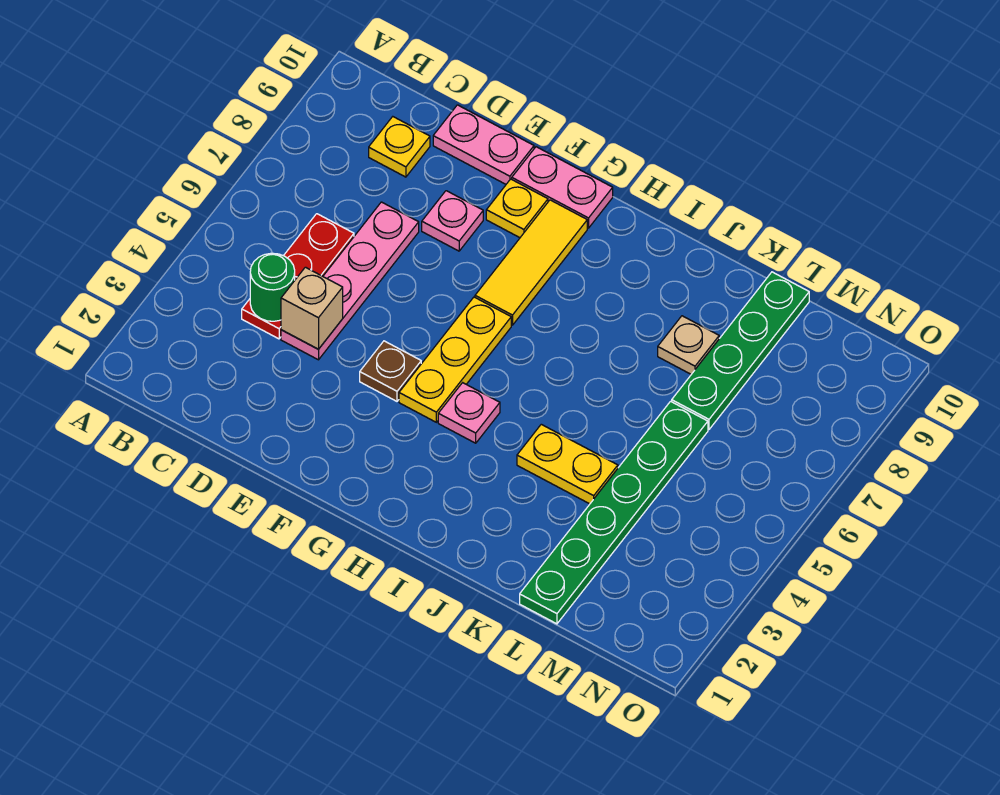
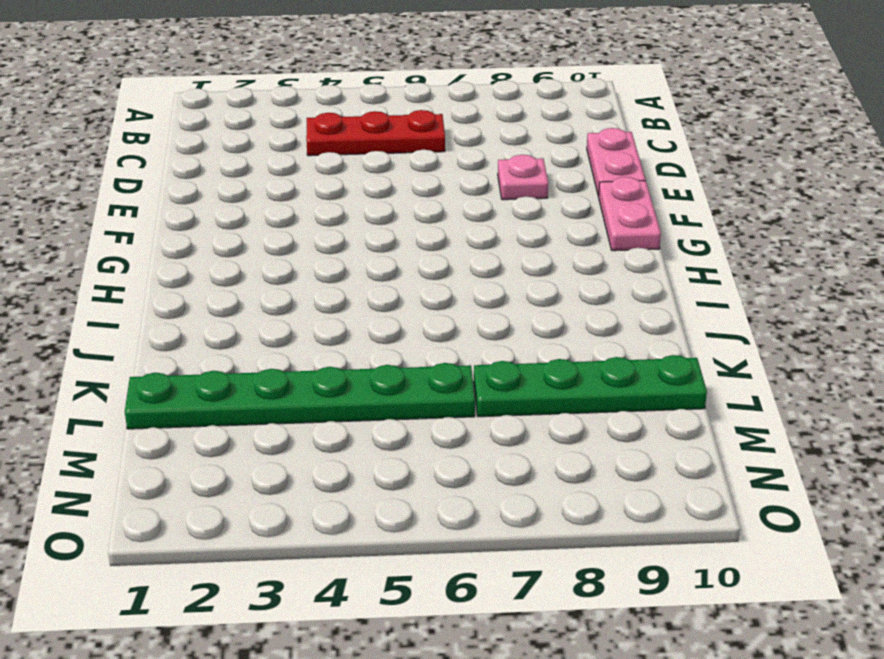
none -> yellow plate C9 level 1
none -> pink plate D4:D7 level 1
none -> brown plate F4 level 1

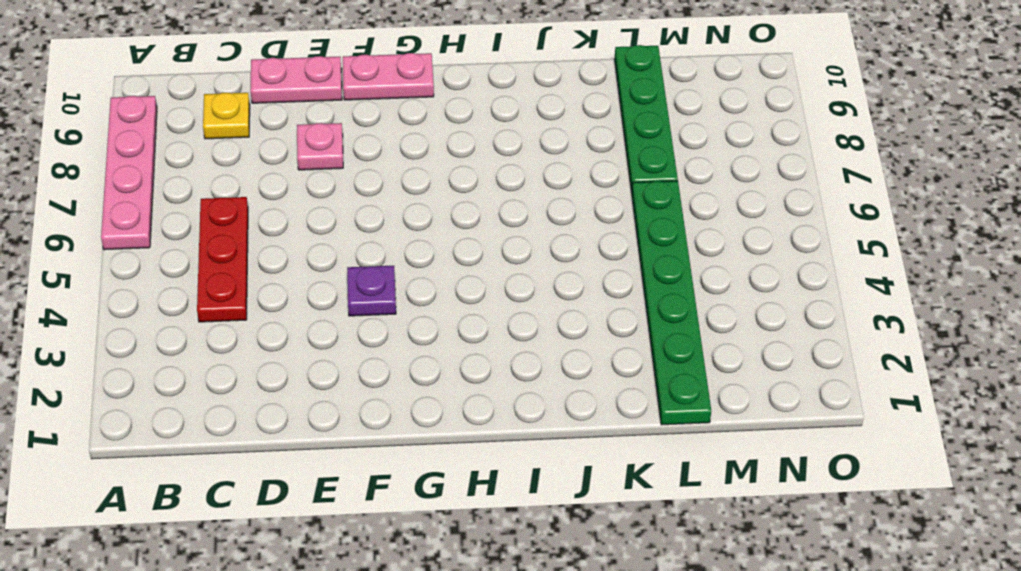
pink plate A6:A9 level 1 -> pink plate D4:D7 level 1
purple plate F4 level 1 -> brown plate F4 level 1
none -> yellow plate F9 level 1
none -> yellow plate G4:G6 level 1
none -> yellow tile G7:G9 level 1

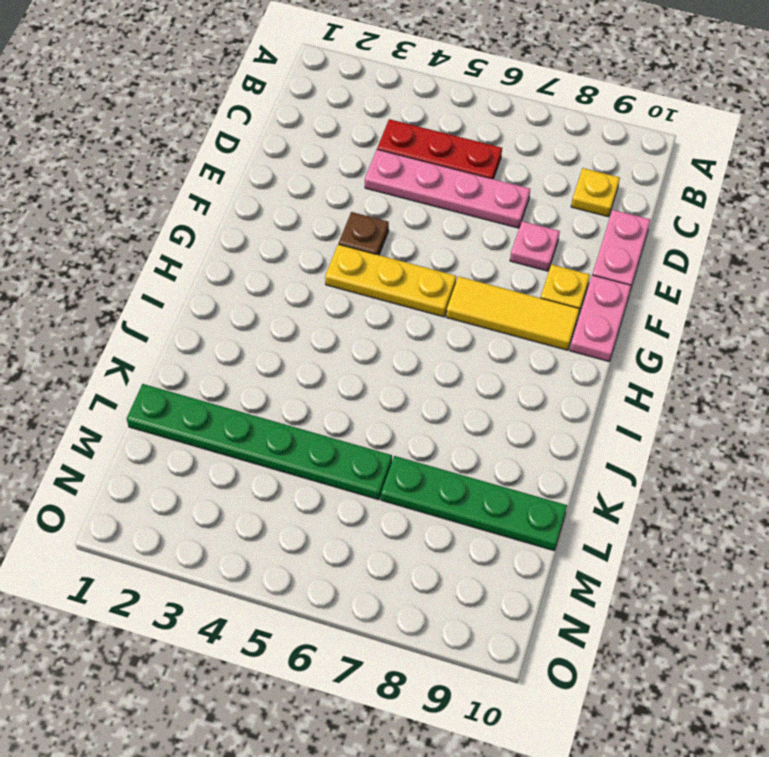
none -> pink plate H4 level 1
none -> yellow plate J4:K4 level 1
none -> tan plate K8 level 1

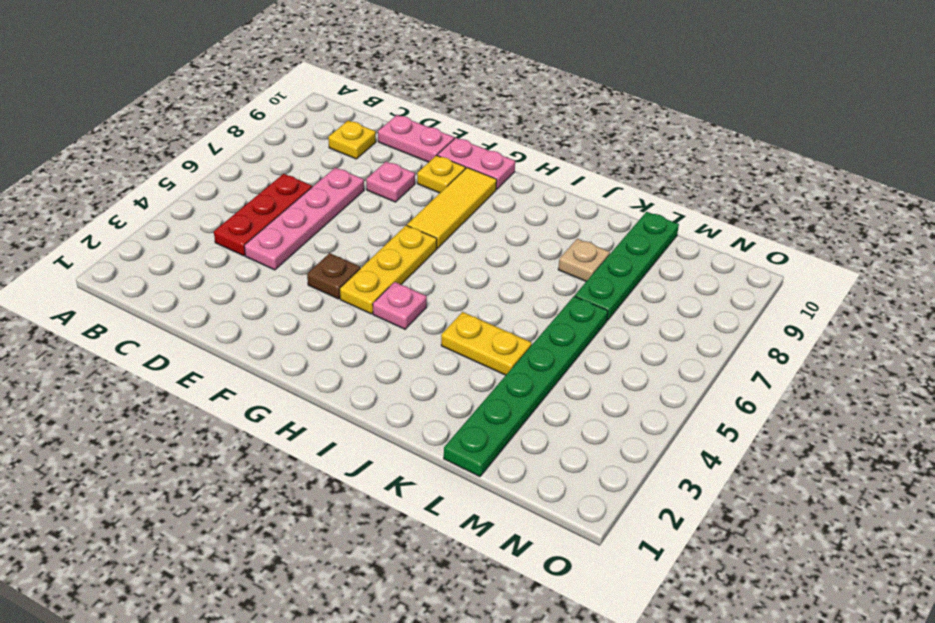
none -> green round brick C4 level 2
none -> tan brick D4 level 2

